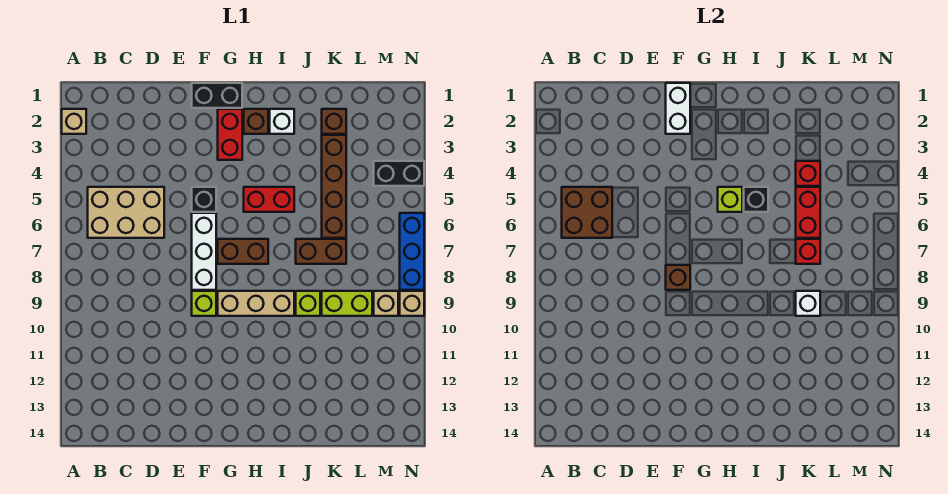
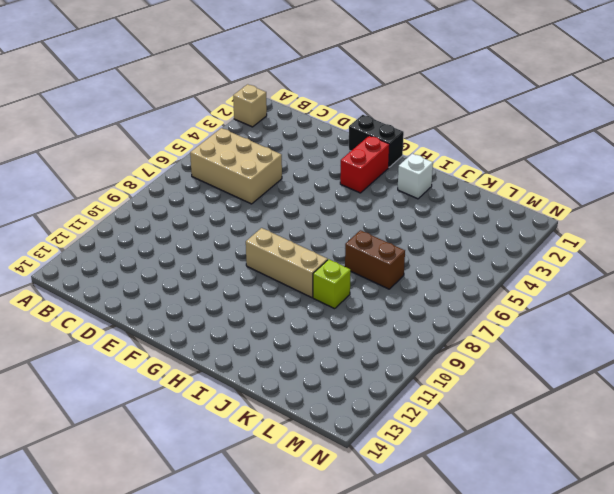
none -> black brick F5 level 1
none -> white brick F6:F8 level 1
none -> lime brick F9 level 1
none -> brown brick G7:H7 level 1

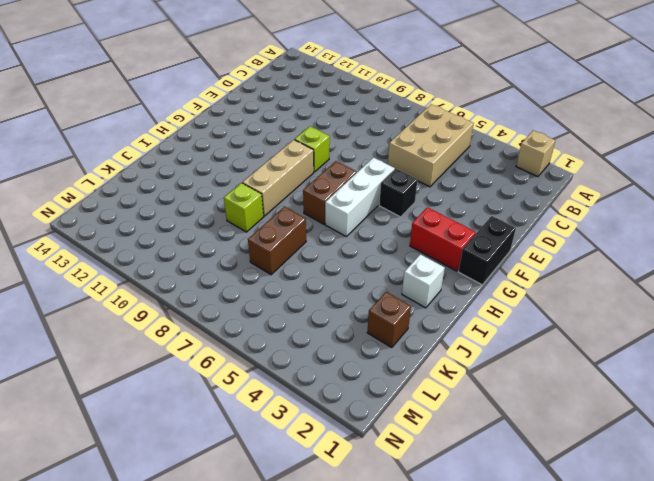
white brick F6:H6 level 1 -> white brick F6:F8 level 1
none -> brown brick H2 level 1
none -> red brick H5:I5 level 1
none -> brown brick K3:K6 level 1
none -> lime brick K9:L9 level 1

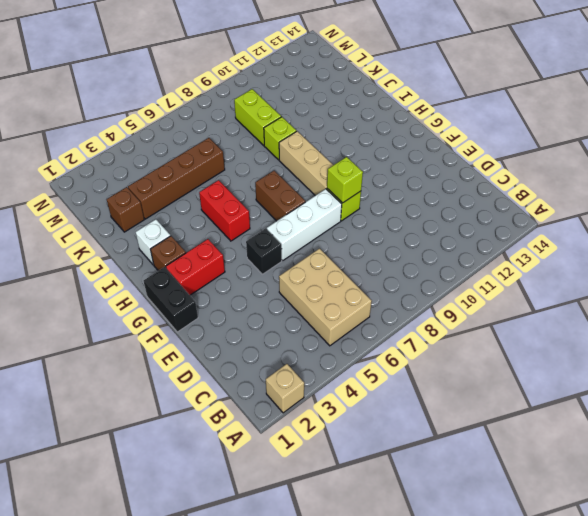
lime brick F9 level 2 -> lime brick H5 level 2
none -> brown brick J7:K7 level 1
none -> black brick M4:N4 level 1
none -> tan brick M9 level 1
none -> blue brick N6:N8 level 1

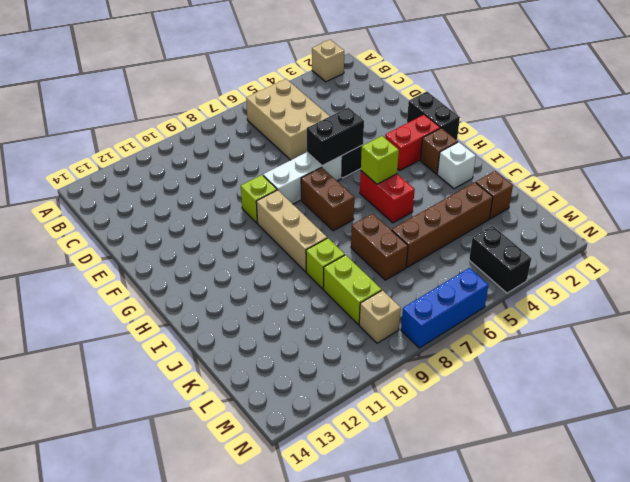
black brick F5:F6 level 2 -> none
none -> tan brick N9 level 1
none -> brown brick B5:C6 level 2
none -> white brick F1:F2 level 2
none -> brown brick F8 level 2

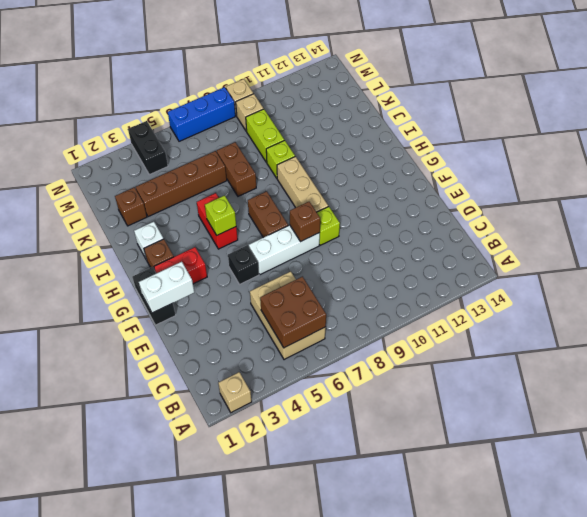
none -> black brick I5 level 2
none -> red brick K4 level 2
none -> red brick K5:K6 level 2
none -> red brick K7 level 2

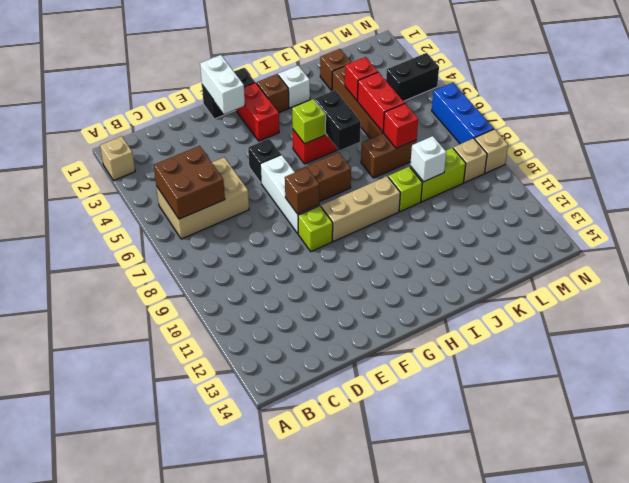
black brick I5:I6 level 2 -> black brick I5 level 2

